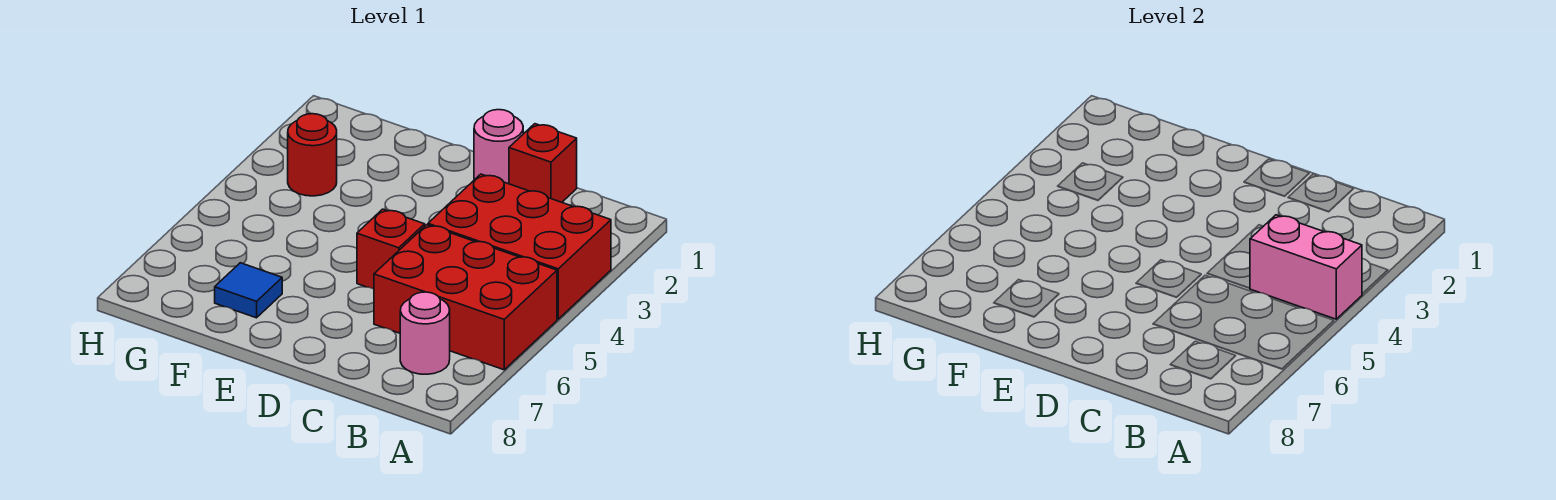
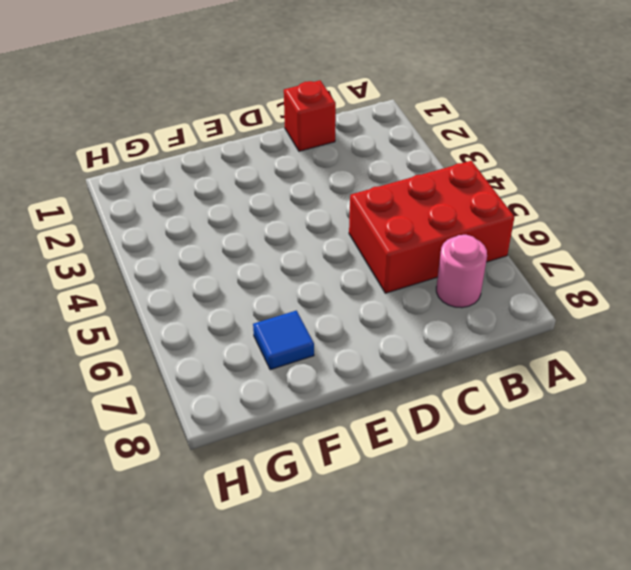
none -> red brick A3:C4 level 1
none -> pink round brick D1 level 1

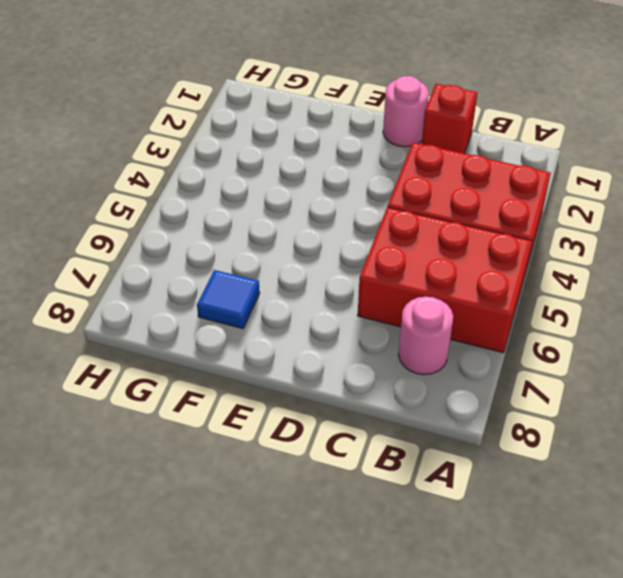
none -> red brick D5 level 1
none -> red round brick G3 level 1

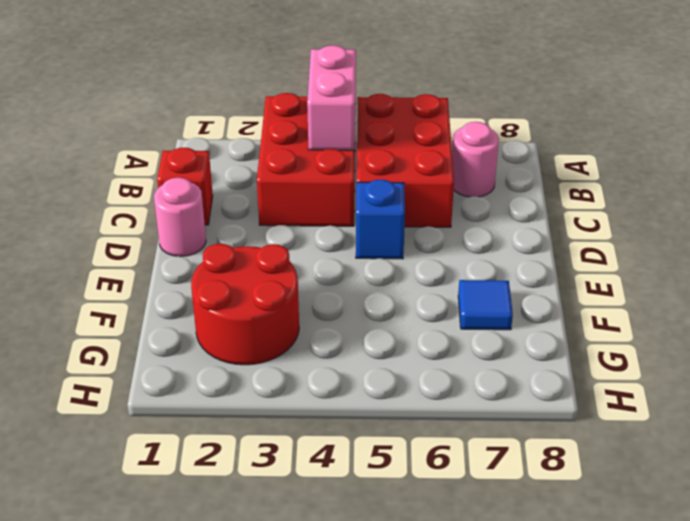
blue brick D5 level 1 -> red brick D5 level 1
red round brick F2:G3 level 1 -> red round brick G3 level 1

